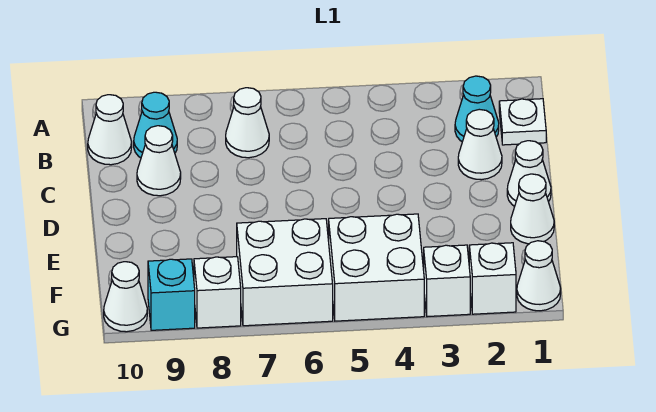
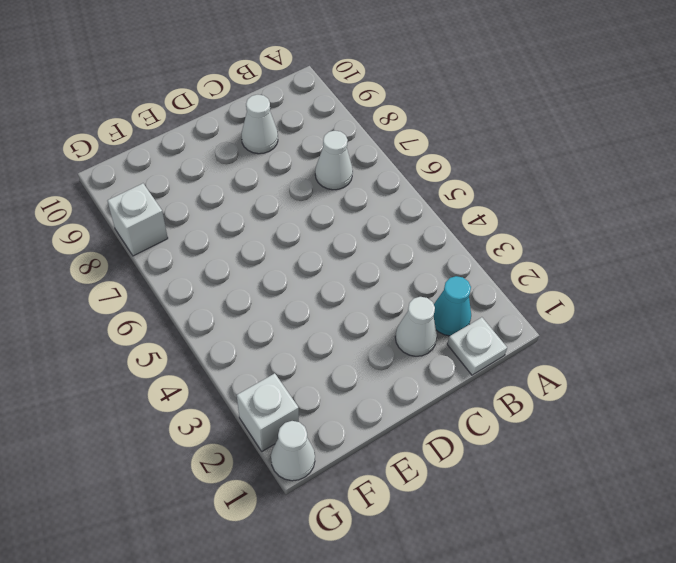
none -> cyan cone B9 level 1
none -> white cone B10 level 1
none -> white cone D1 level 1

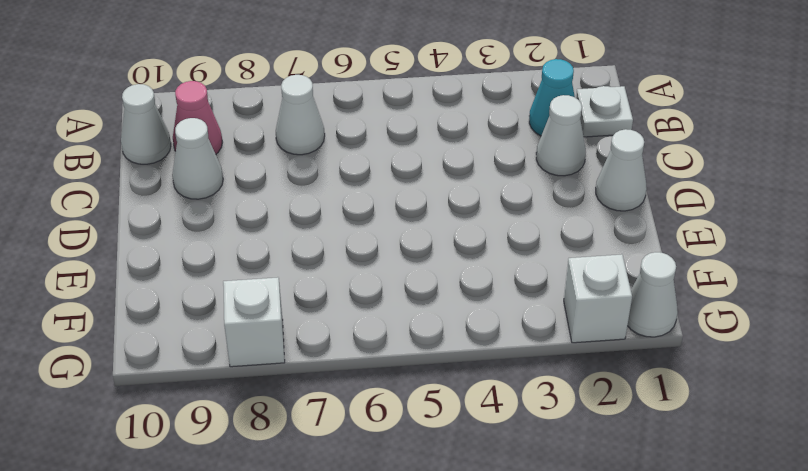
pink cone B9 level 1 -> cyan cone B9 level 1
none -> white cone E1 level 1
none -> white brick F4:G5 level 1
none -> white brick F6:G7 level 1

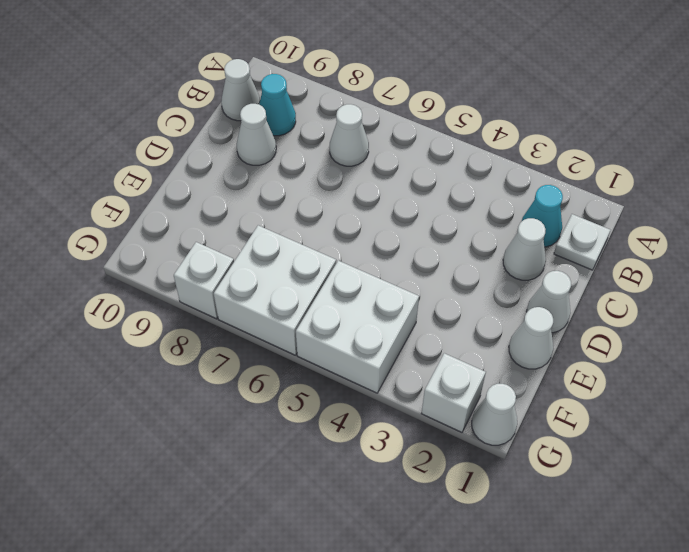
none -> white brick G3 level 1
none -> cyan brick G9 level 1
none -> white cone G10 level 1

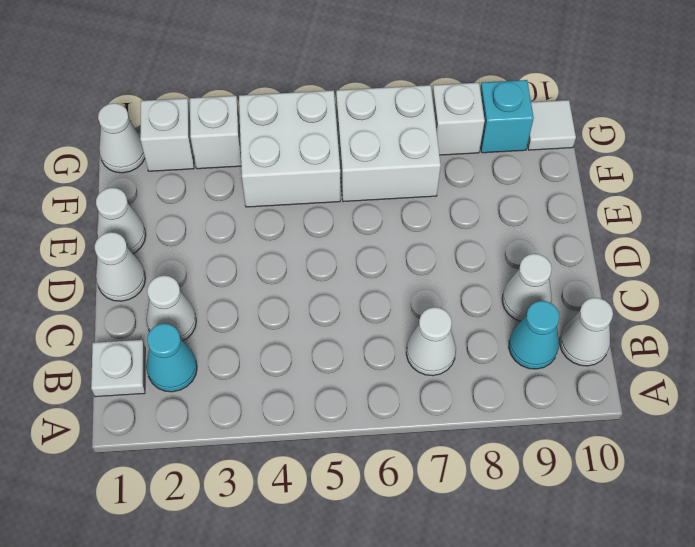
white tile G10 level 1 -> white cone G10 level 1

